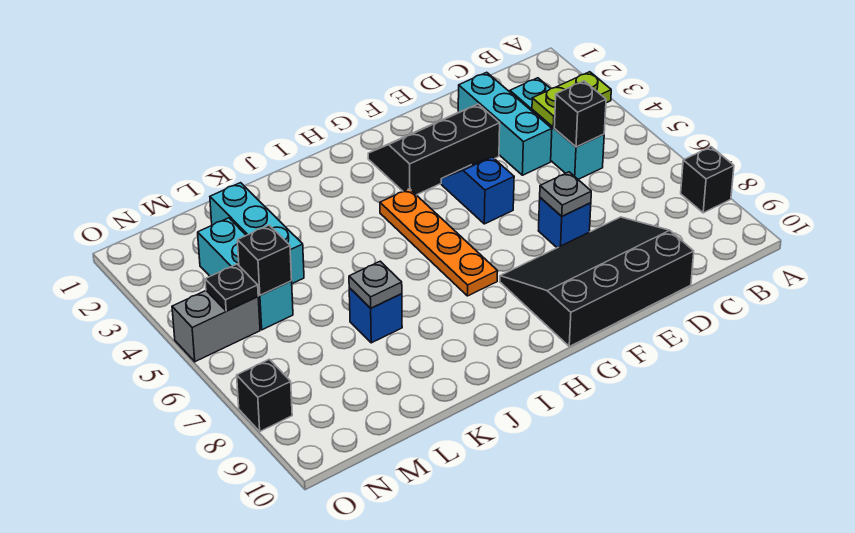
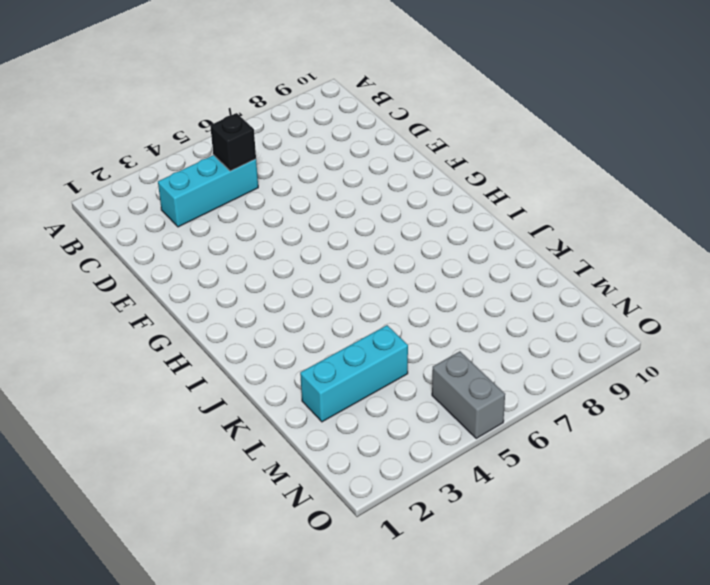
none -> black brick A8 level 1
none -> cyan brick D2:D4 level 1
none -> black slope D8:G10 level 1 top 10

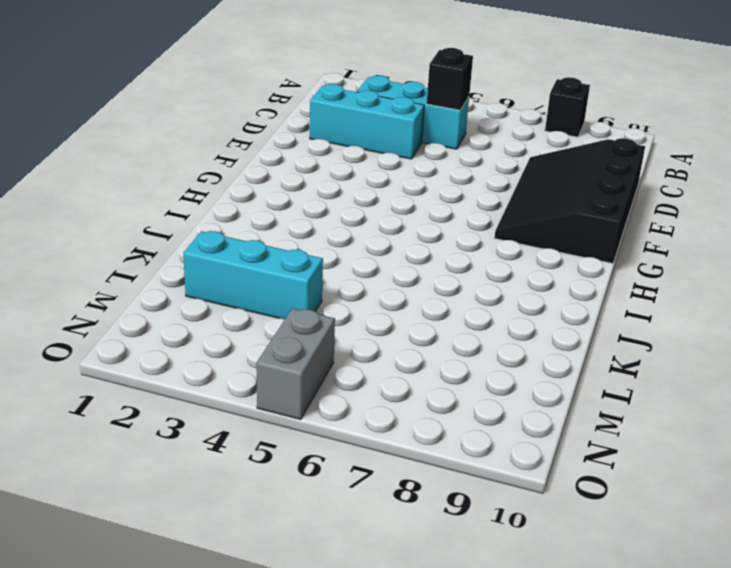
none -> black slope E2:G3 level 1 top 3
none -> blue brick E7 level 1
none -> blue slope F4:F5 level 1 top 5

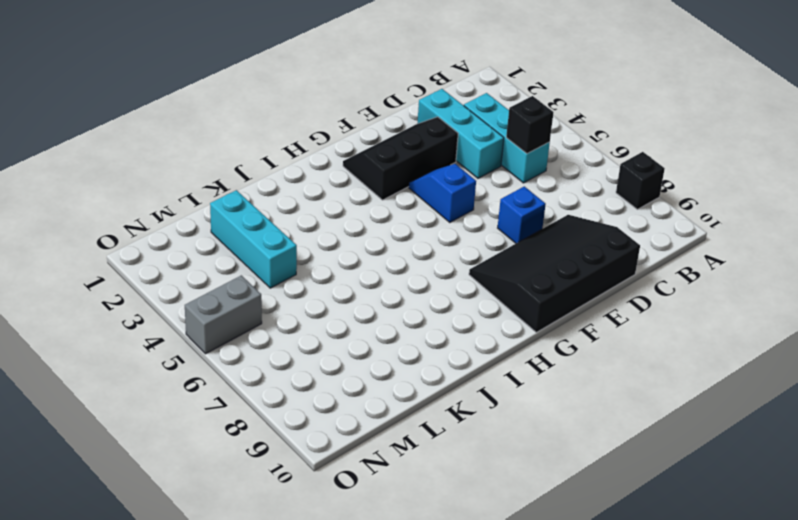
none -> orange plate H4:H7 level 1
none -> blue brick K7 level 1
none -> cyan brick M3:M5 level 1

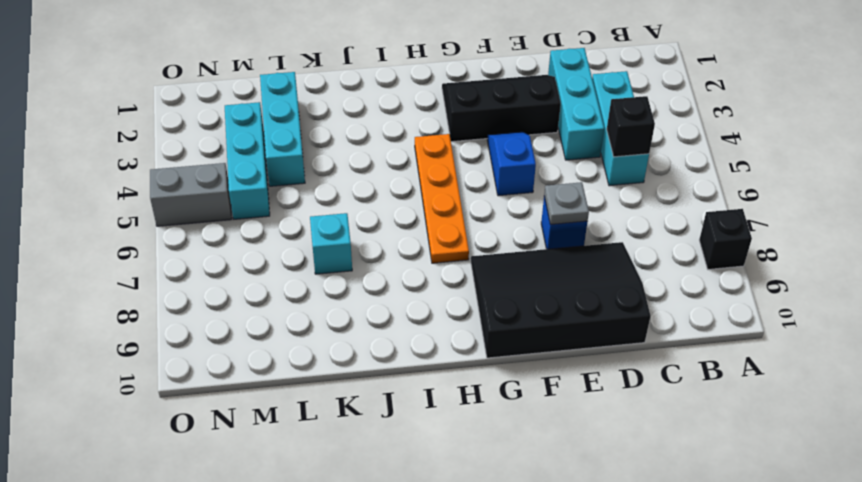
cyan brick K7 level 1 -> blue brick K7 level 1
none -> black brick O8 level 1
none -> lime plate B4:C4 level 2
none -> grey plate K7 level 2

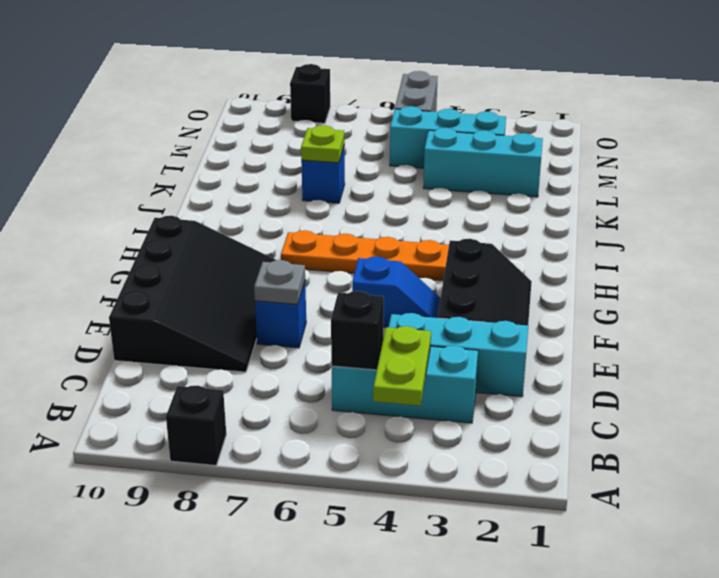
lime plate K7 level 2 -> grey plate K7 level 2
none -> black brick M5 level 2
none -> black plate N5 level 2

